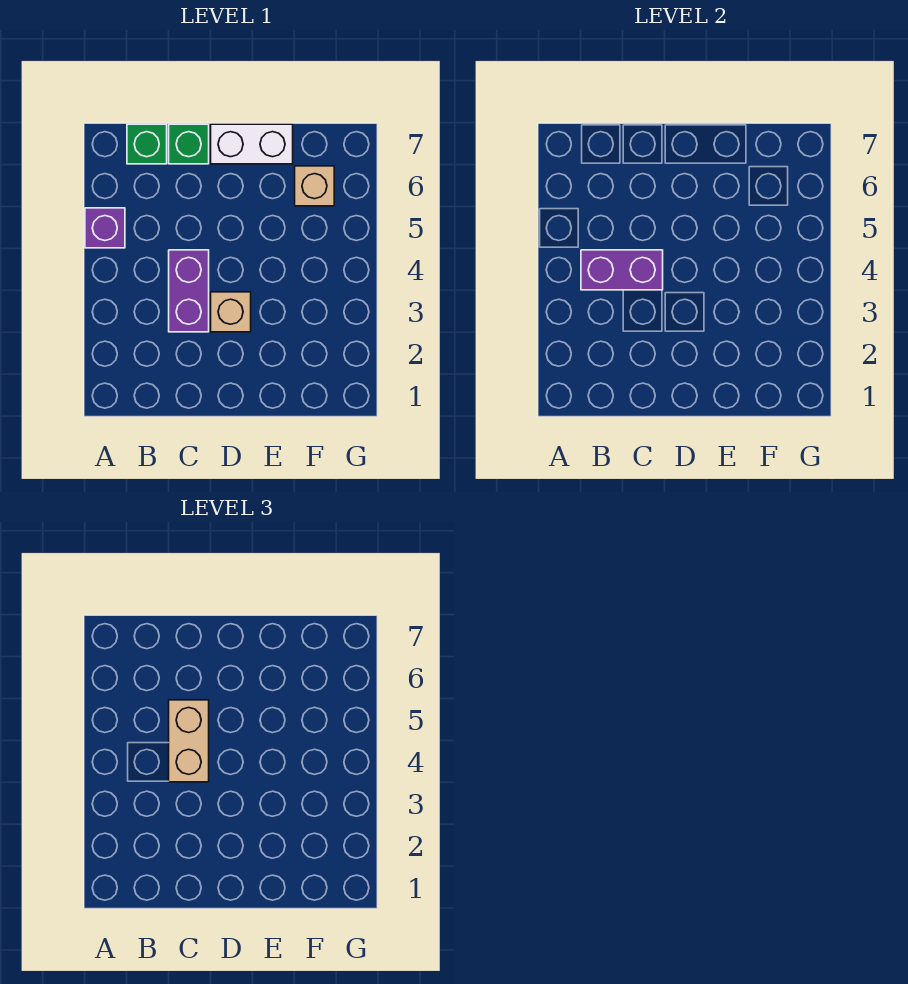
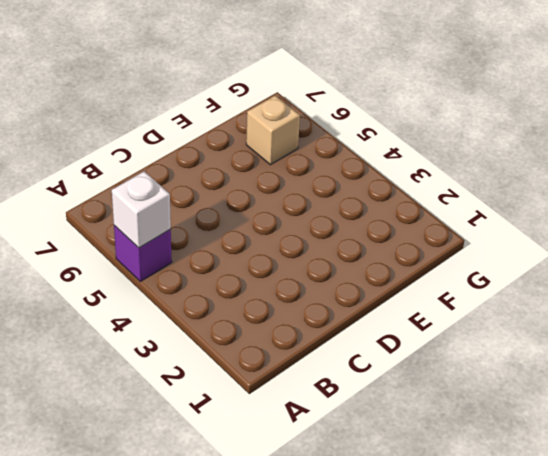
white brick A5 level 2 -> none
none -> green brick B7 level 1
none -> purple brick C3:C4 level 1

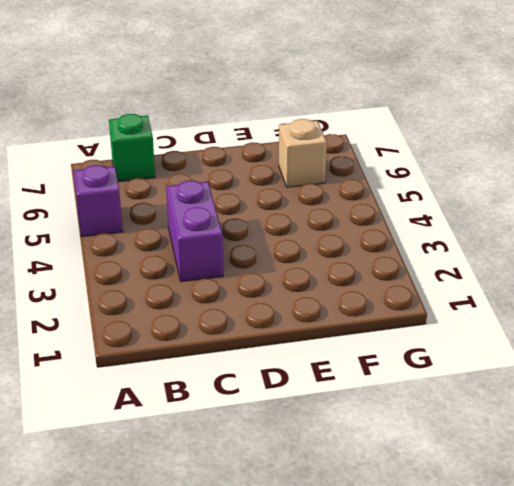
none -> green brick C7 level 1
none -> tan brick D3 level 1

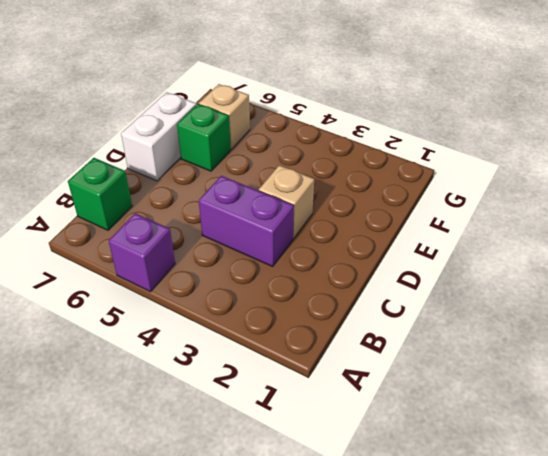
green brick E6 level 1 -> green brick C7 level 1
none -> purple brick B4:C4 level 2
none -> tan brick C4:C5 level 3

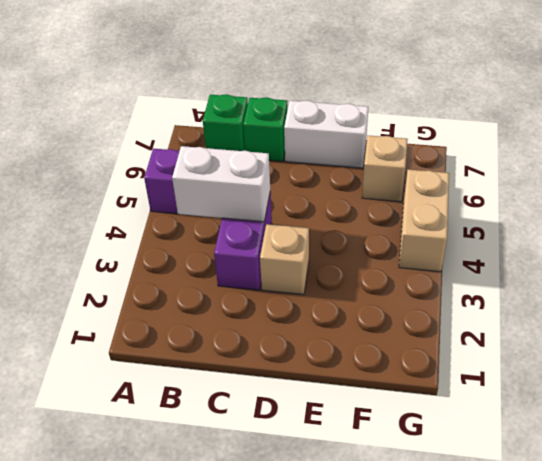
white brick B4:C4 level 2 -> purple brick B4:C4 level 2
tan brick G4:G5 level 1 -> tan brick C4:C5 level 3

